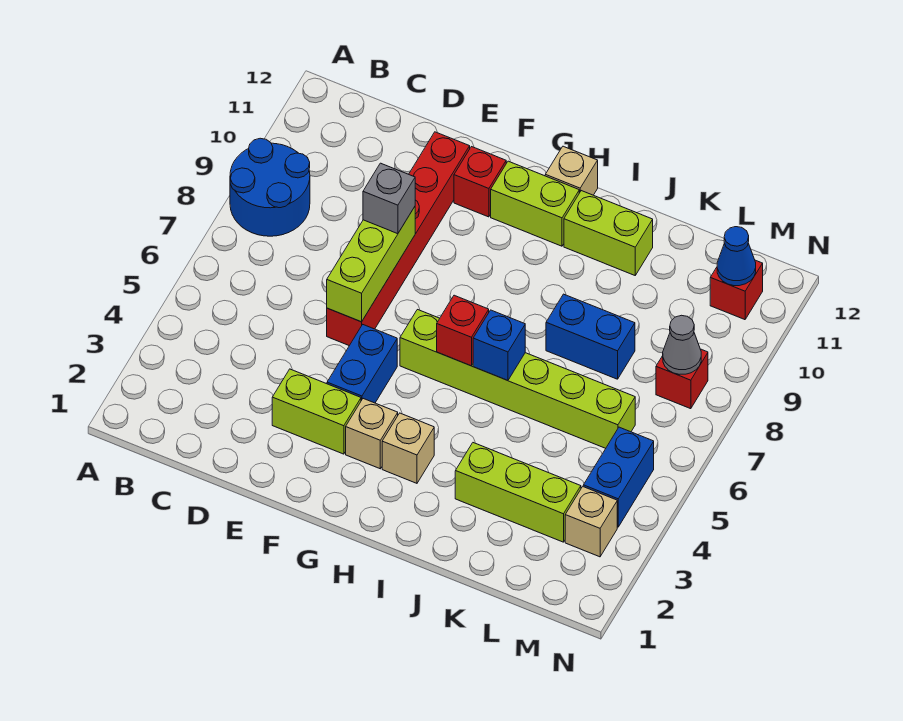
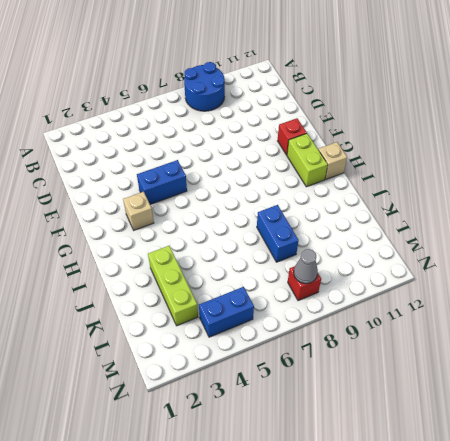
none -> lime brick E3:F3 level 1
none -> red brick E6:E11 level 1
none -> lime brick G6:L6 level 1

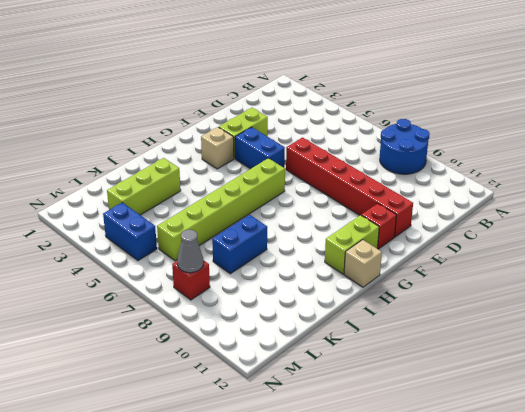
none -> tan brick H3 level 1
none -> lime brick I11:J11 level 1
none -> tan brick M3 level 1

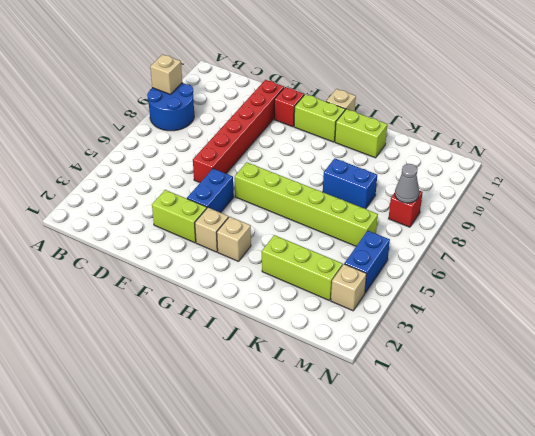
tan brick A9 level 2 -> none
none -> red brick M11 level 1
none -> lime brick E6:E8 level 2
none -> red brick H6 level 2

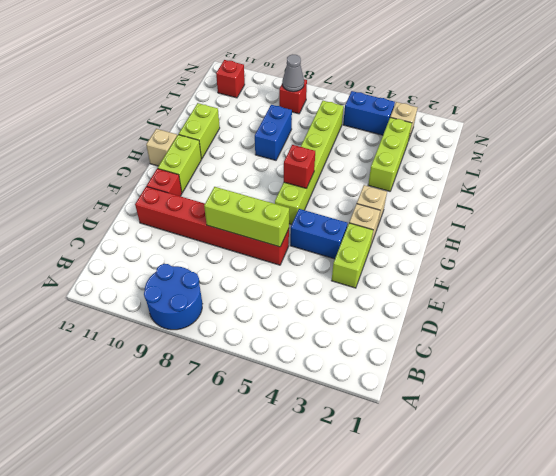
none -> blue brick I6 level 2
none -> blue cone M11 level 2
none -> grey brick E8 level 3

